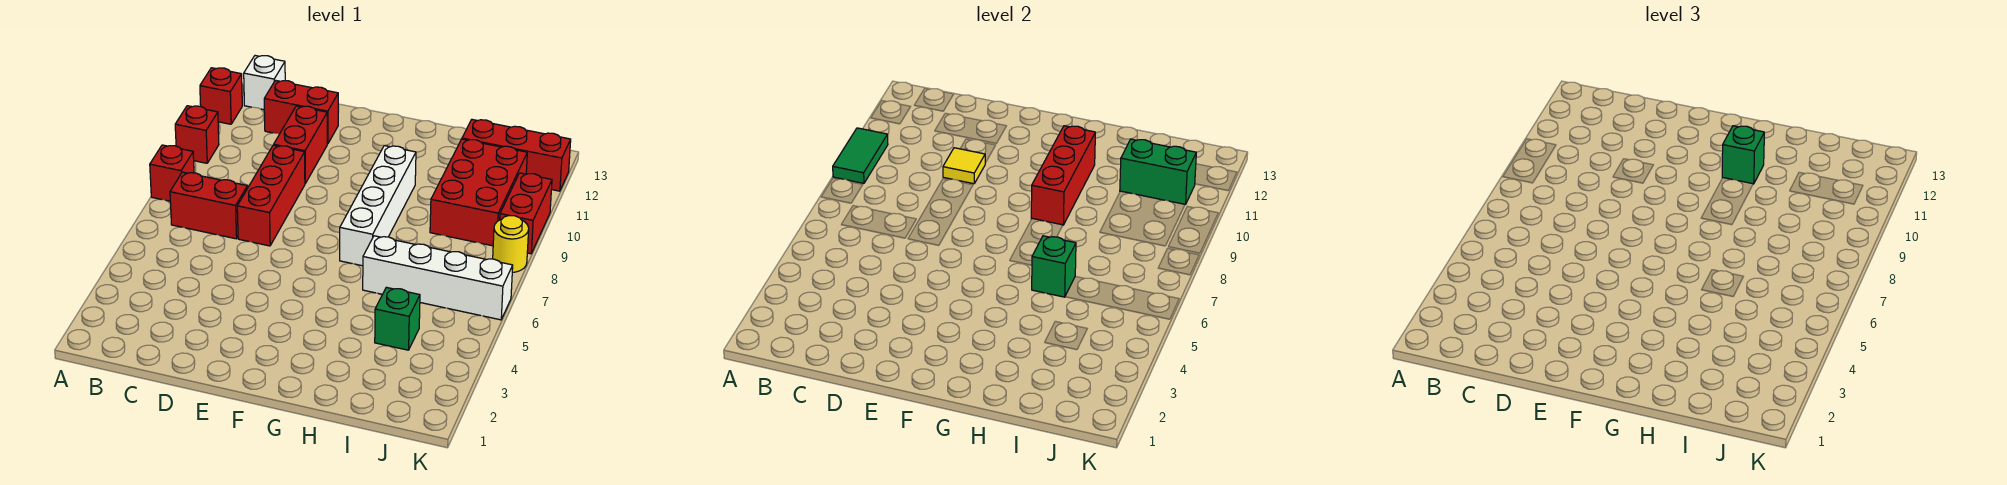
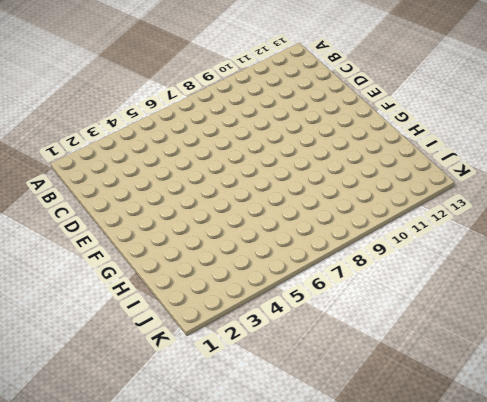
none -> red brick A8 level 1
none -> red brick A10 level 1
none -> red brick A12 level 1

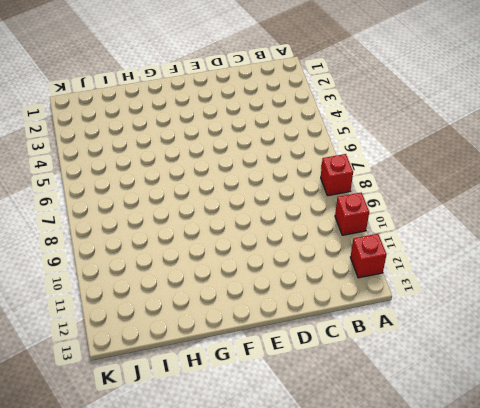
none -> red brick B7:C7 level 1
none -> white brick B13 level 1
none -> red brick C12:D12 level 1

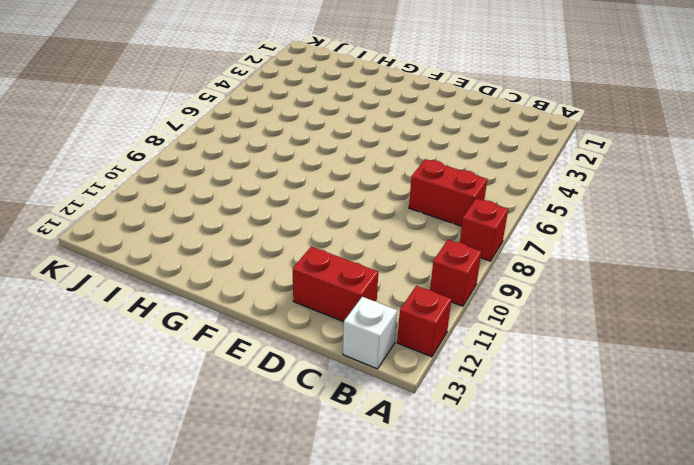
none -> red brick D7:D9 level 1
none -> red brick D10:D11 level 1
none -> white brick G7:G10 level 1

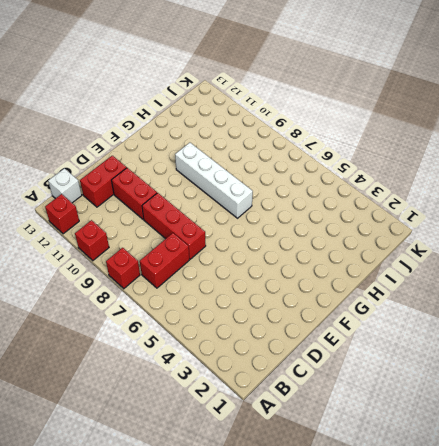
none -> white brick H6:K6 level 1
none -> green brick I4 level 1
none -> red brick I9:J11 level 1

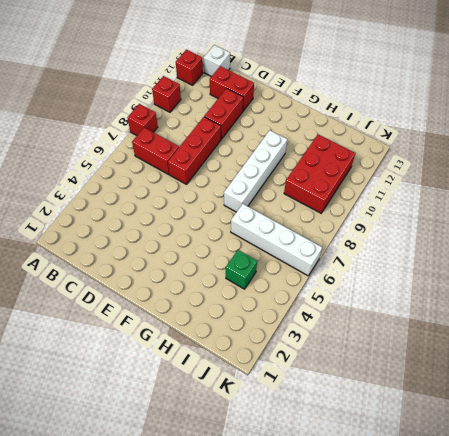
none -> red brick I12:K12 level 1
none -> yellow round brick K8 level 1
none -> red brick K9:K10 level 1

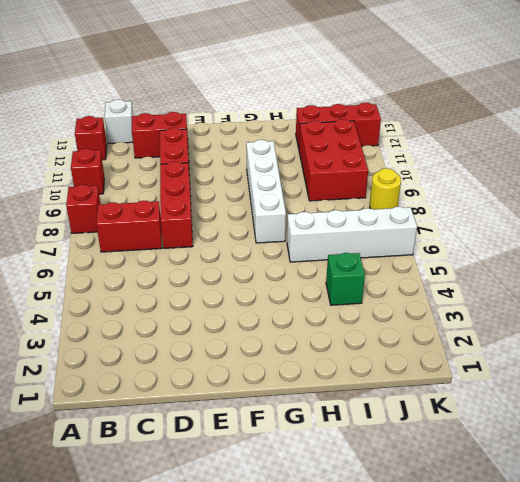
none -> red brick K9:K10 level 1
none -> green tile A9:A10 level 2
none -> yellow tile D10 level 2

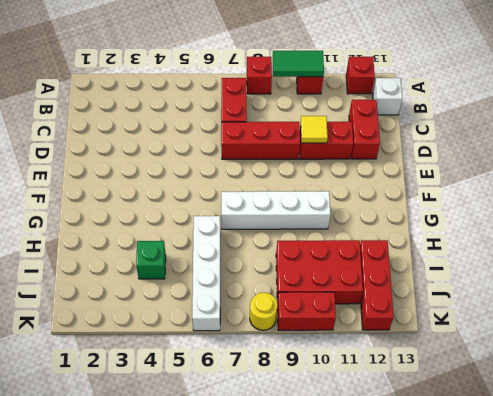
none -> red brick G9:G11 level 2
none -> green brick H6 level 2
none -> green brick I11:J11 level 2

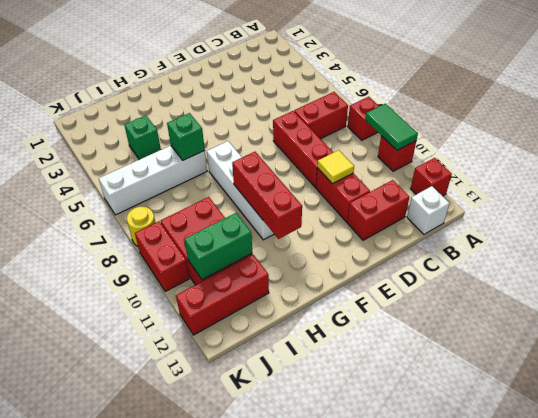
none -> green brick G11 level 3

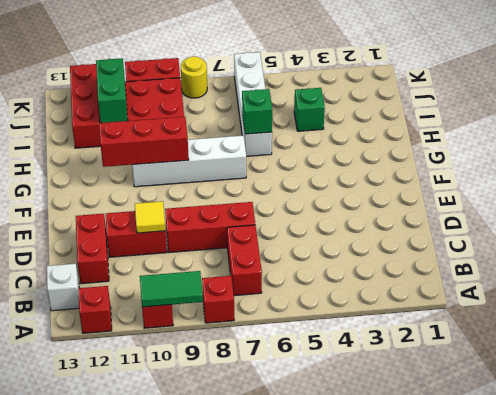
none -> green brick G11 level 3

